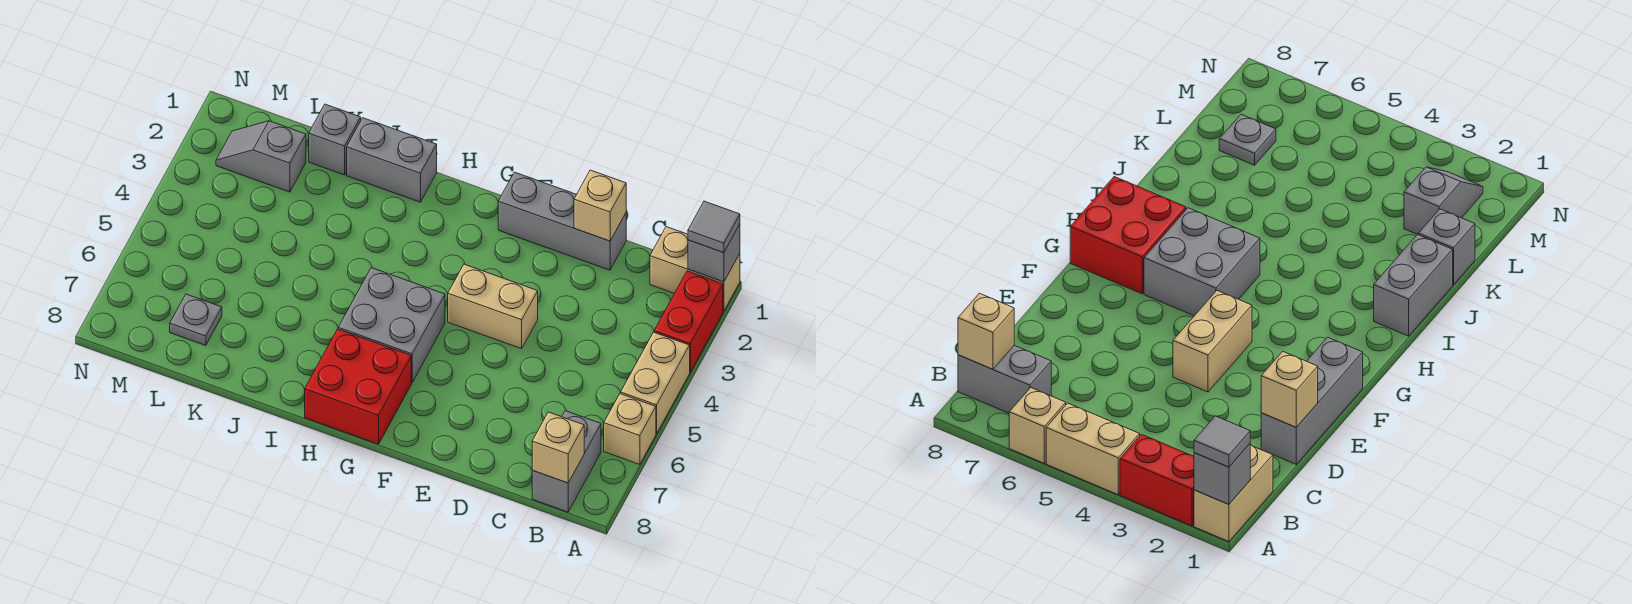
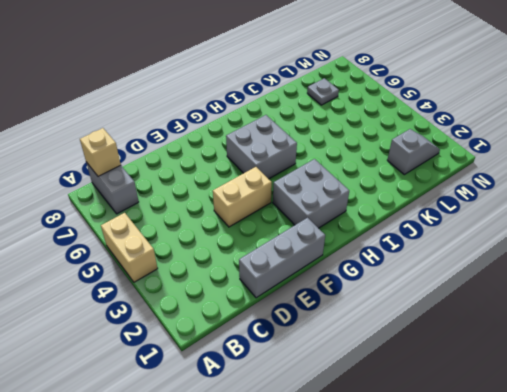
grey brick G2:H3 level 1 -> none
none -> tan brick A1:B1 level 1
none -> red brick A2:A3 level 1
none -> tan brick A6 level 1

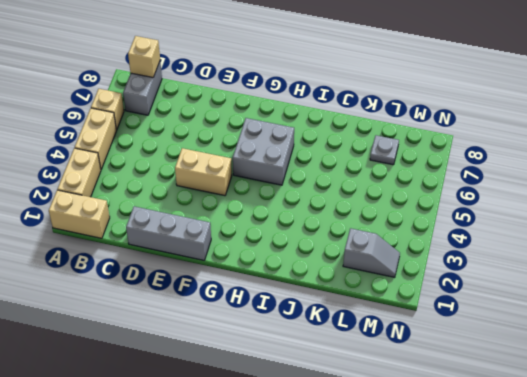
tan brick A2:A3 level 1 -> red brick A2:A3 level 1
none -> red brick G7:H8 level 1
none -> grey brick I1:J1 level 1
none -> grey brick K1 level 1

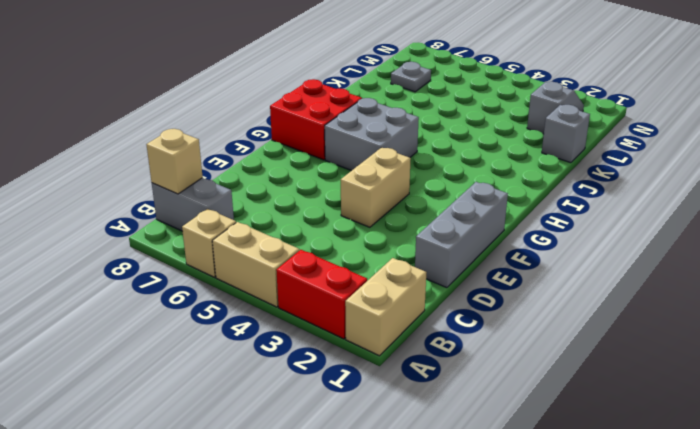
none -> grey brick I1:J1 level 1
none -> grey brick A1 level 2
none -> tan brick D1 level 2

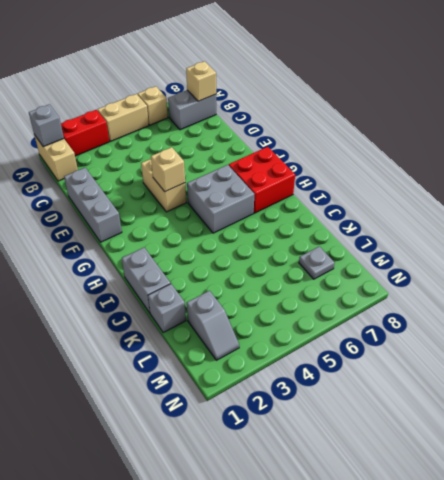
tan brick F4 level 2 -> tan brick D1 level 2
none -> grey tile A1 level 3

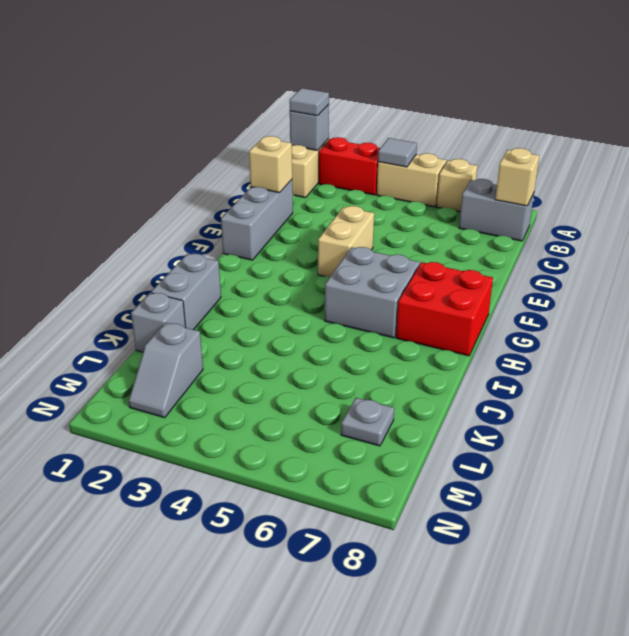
grey tile A4 level 2 -> none

